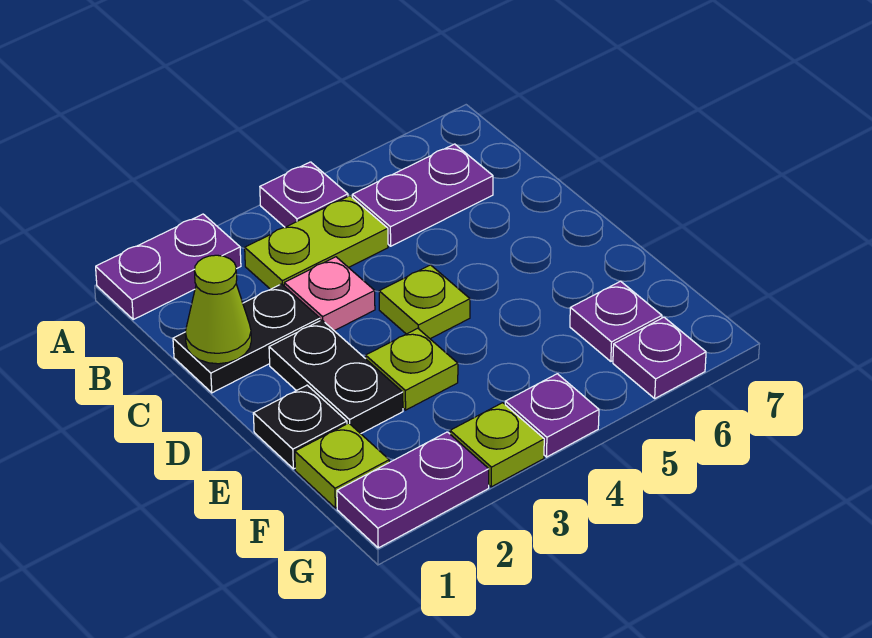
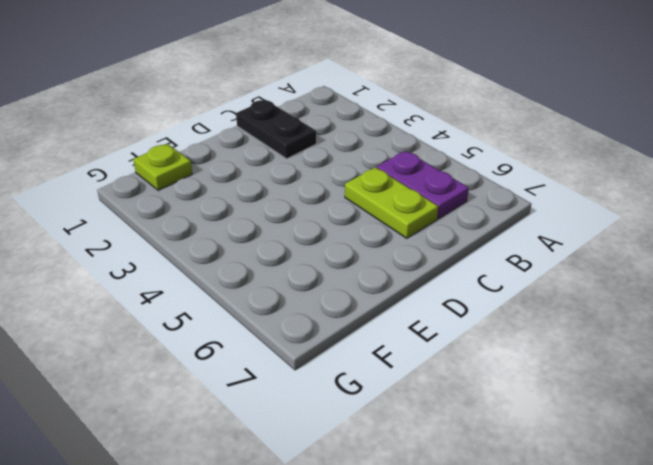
lime plate C5:C6 level 1 -> lime plate B3:B4 level 1
none -> purple plate A1:A2 level 1
none -> purple plate A4 level 1
none -> pink plate C3 level 1

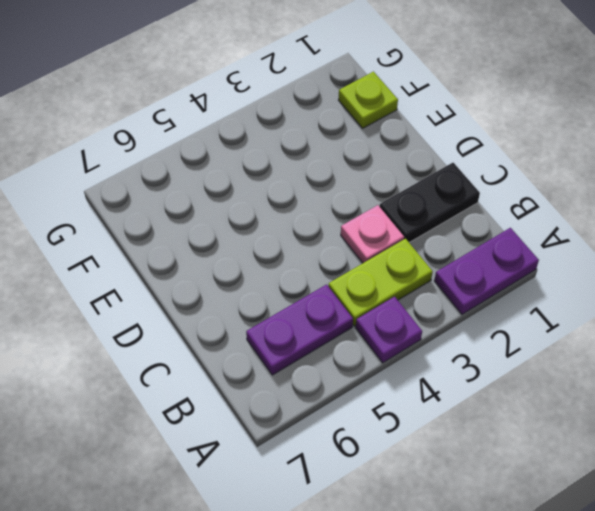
none -> black plate D2:E2 level 1
none -> lime plate D4 level 1
none -> black plate E1 level 1

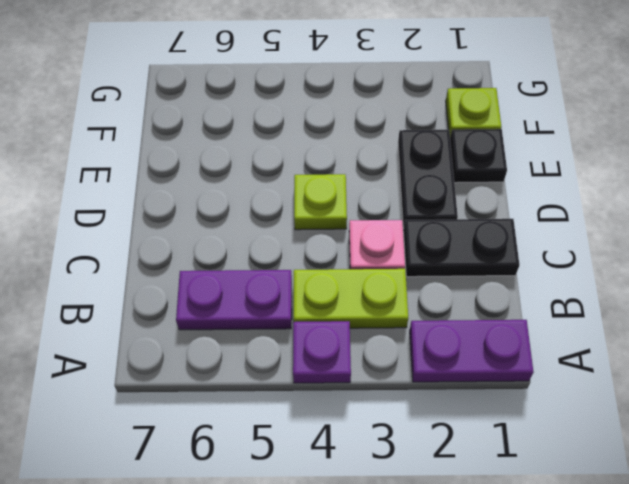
none -> lime plate E3 level 1
none -> purple plate F6 level 1
none -> purple plate G1:G2 level 1

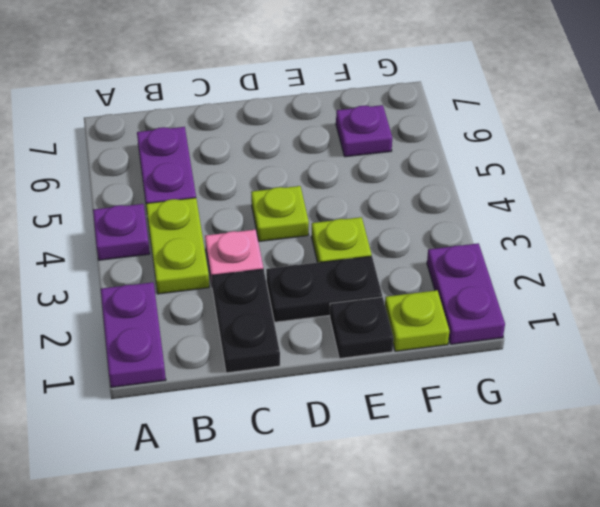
none -> lime plate G3 level 1
none -> purple plate G4 level 1
none -> purple plate G6 level 1

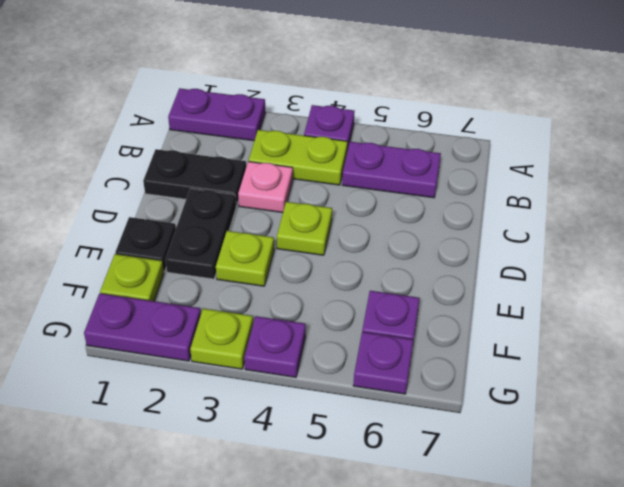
none -> lime cone C1 level 2

